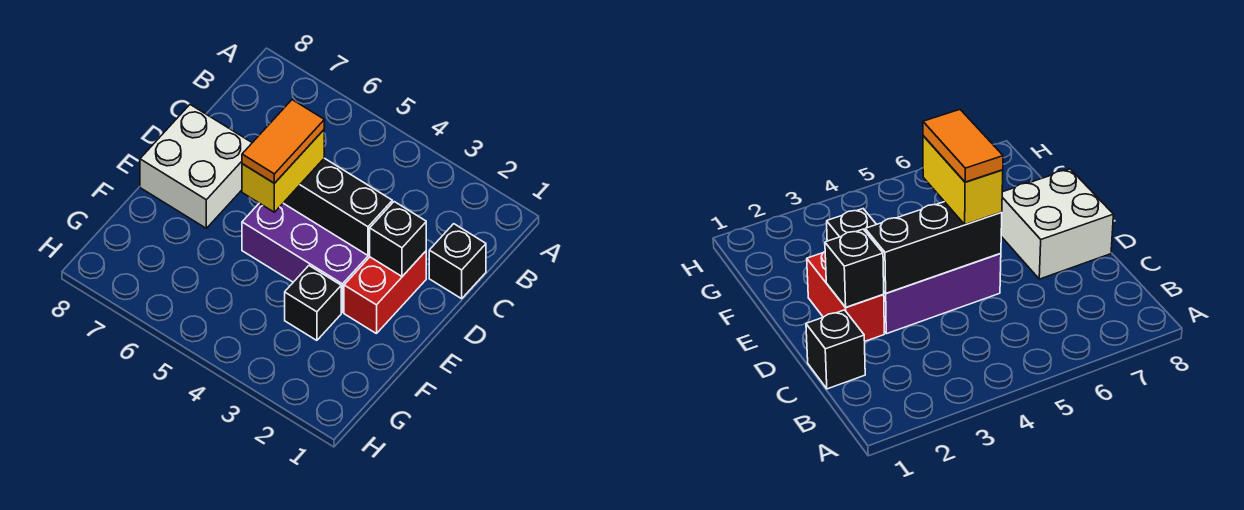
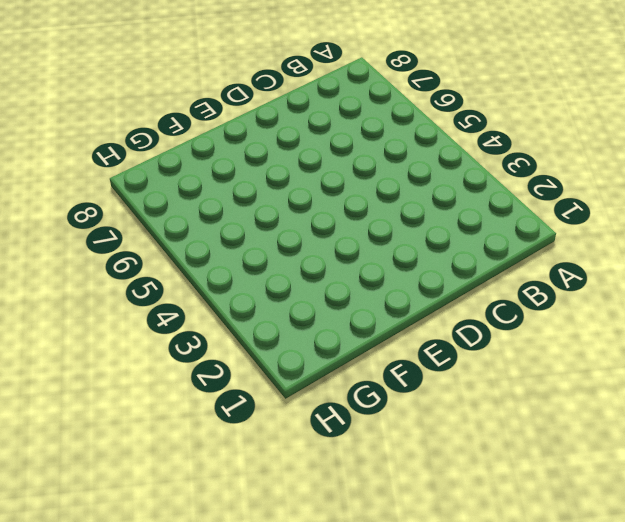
none -> black brick C1 level 1
none -> red brick D2:E2 level 1

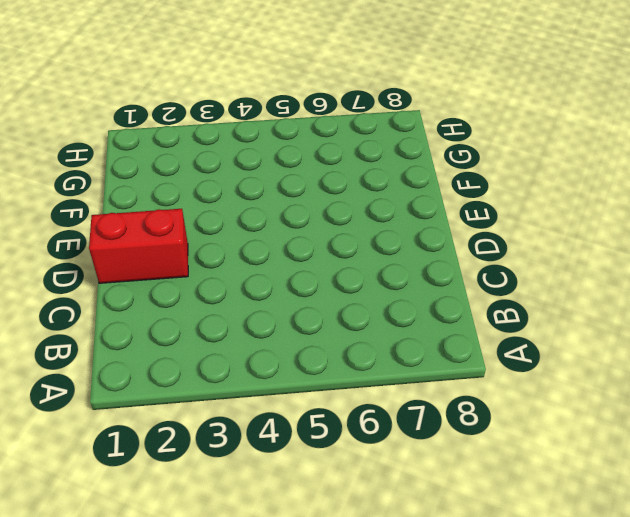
red brick D1:D2 level 1 -> red brick D2:E2 level 1
none -> black brick C1 level 1
none -> purple brick D3:E5 level 1

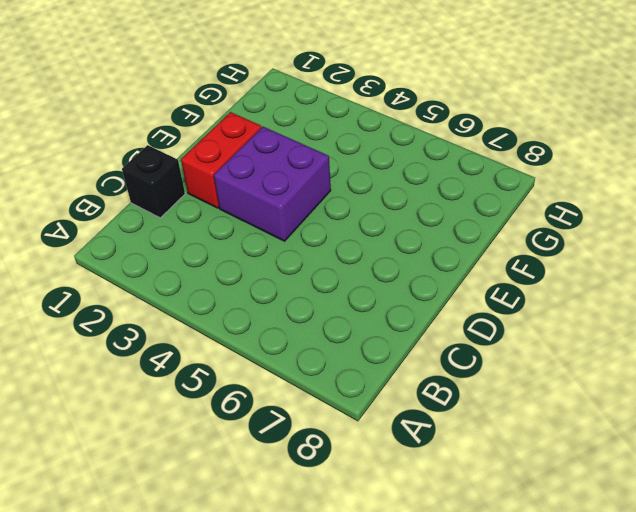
purple brick D3:E4 level 1 -> purple brick D3:E5 level 1
none -> white brick D7:E8 level 1
none -> black brick F3 level 1

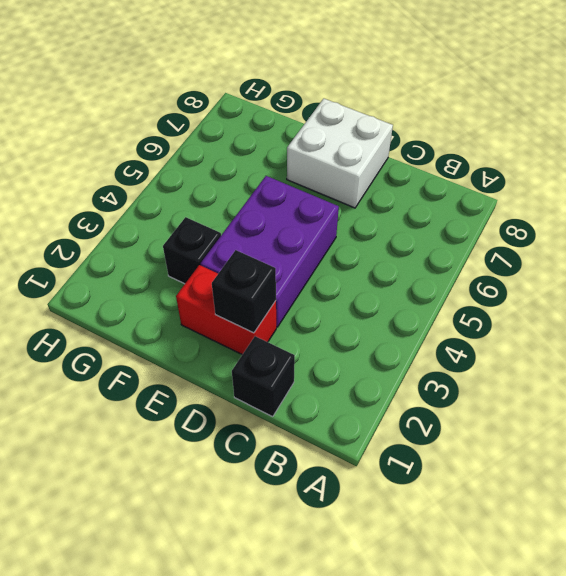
none -> black brick D3:D5 level 2
none -> yellow brick D5:E5 level 3

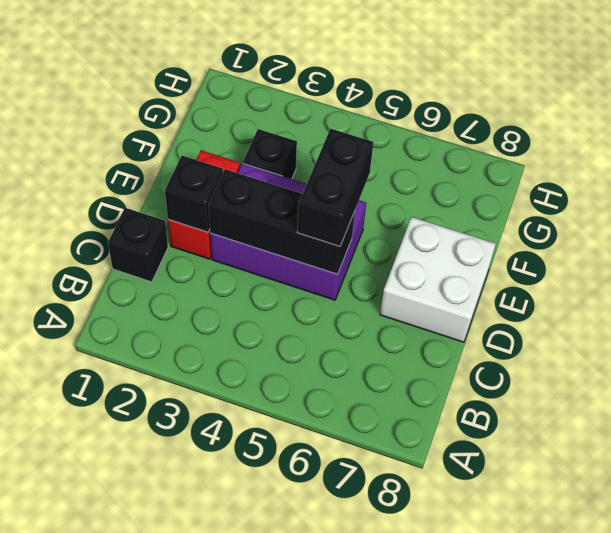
black brick D5:E5 level 3 -> yellow brick D5:E5 level 3
none -> orange tile D5:E5 level 4

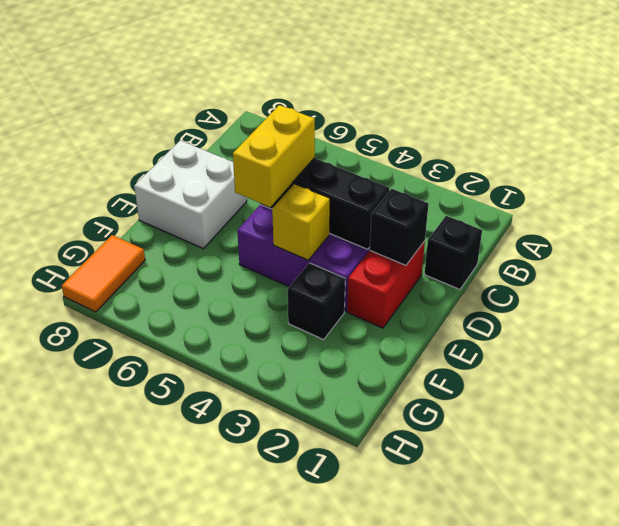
yellow brick E4 level 2 -> none
orange tile G8:H8 level 1 -> orange tile D5:E5 level 4

